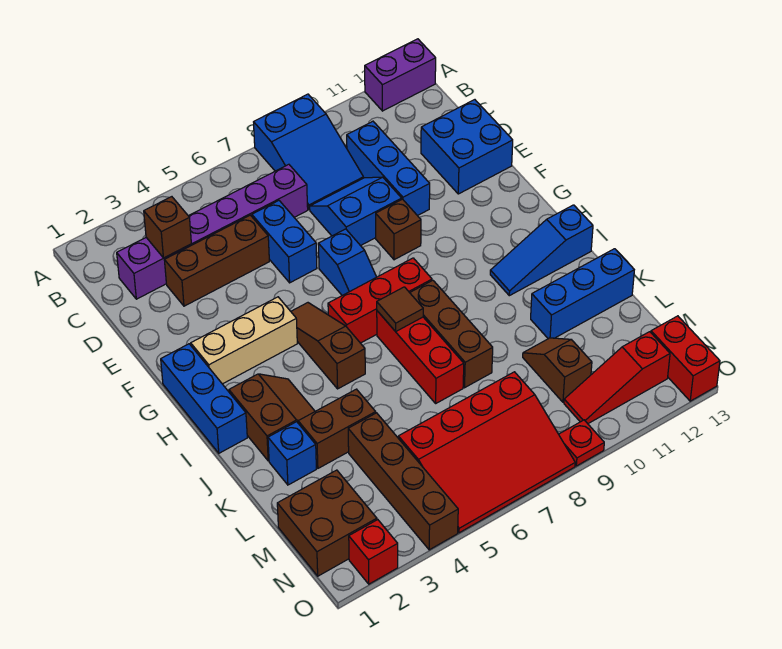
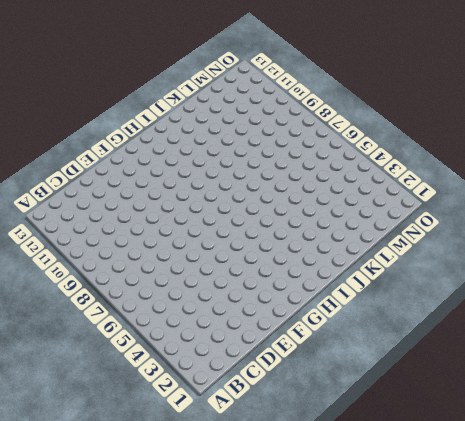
none -> blue slope A8:C9 level 1 top A
none -> purple brick A12:A13 level 1
none -> purple brick C2:C7 level 1
none -> blue brick C10:E10 level 1

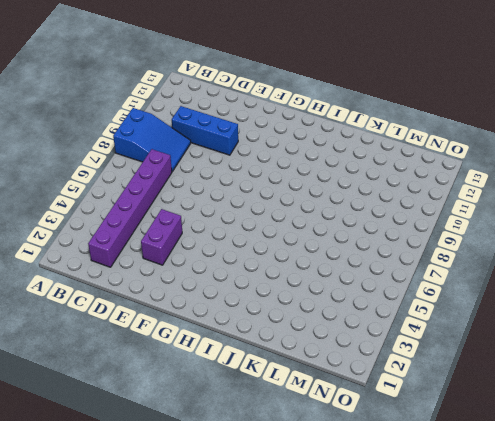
purple brick E3:E4 level 1 -> purple brick A12:A13 level 1
none -> brown brick D3:D5 level 1
none -> blue brick D6:E6 level 1
none -> blue slope D8:E9 level 1 top E
none -> blue brick D12:E13 level 1

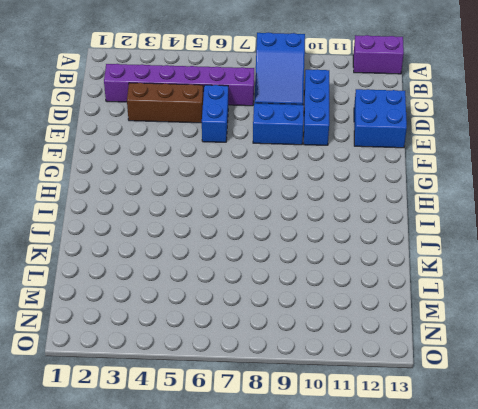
none -> blue slope F7:G7 level 1 top F
none -> brown brick F9 level 1
none -> blue brick G1:I1 level 1
none -> tan brick G2:G4 level 1

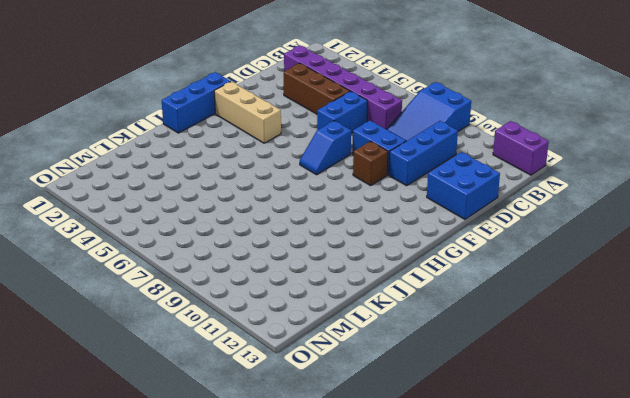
none -> brown slope G5:I5 level 1 top I
none -> red brick H6:H8 level 1
none -> brown slope I2:J3 level 1 top 2
none -> red brick I7:K7 level 1

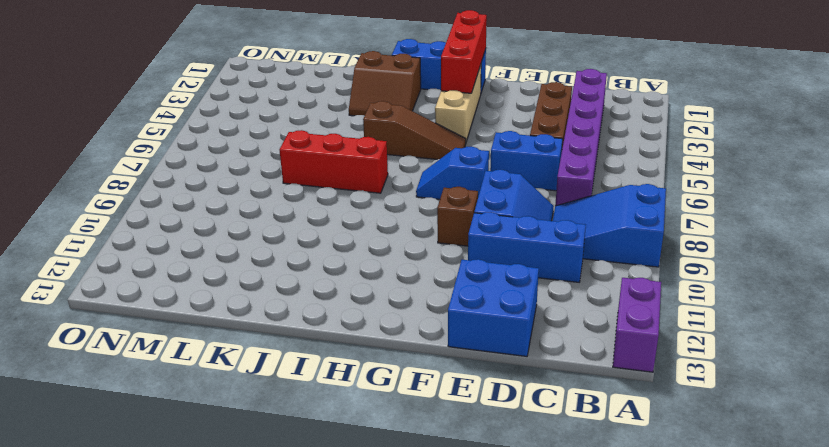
red brick G1:G3 level 2 -> red brick H6:H8 level 1
none -> brown brick I8:K8 level 1
none -> blue slope I11:I13 level 1 top 13
none -> blue brick K2 level 1
none -> brown brick K3:K4 level 1

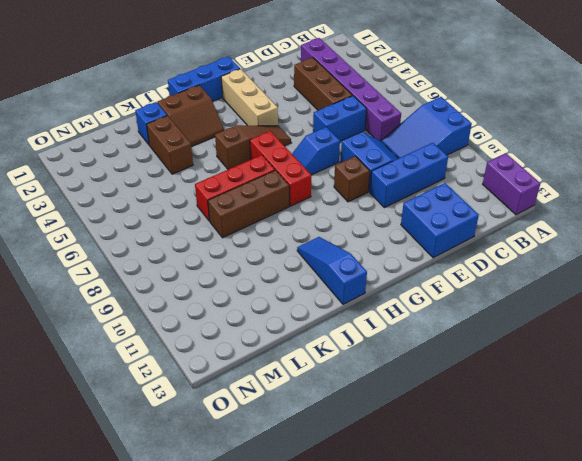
none -> blue brick K11:K13 level 1
none -> brown brick L4:O4 level 1
none -> brown slope L10:M10 level 1 top M
none -> brown brick M1:N2 level 1

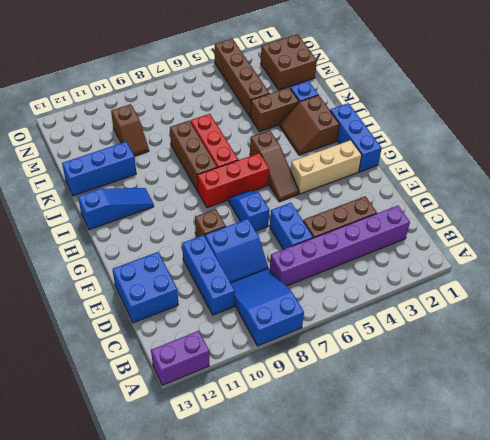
none -> red slope M5:O8 level 1 top M
none -> red slope N10:N12 level 1 top 12
none -> red brick N13:O13 level 1
none -> red brick O2 level 1

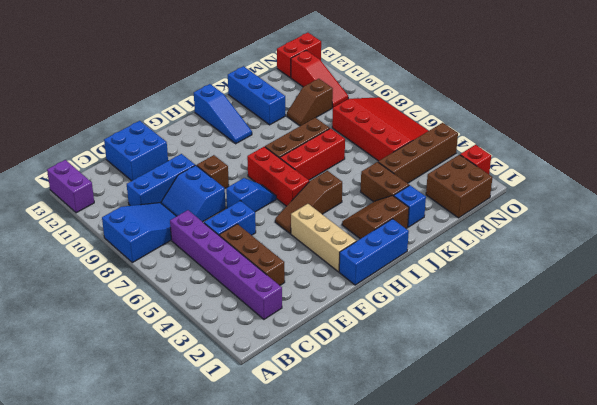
none -> red plate O9 level 1
none -> brown brick C3 level 2
none -> brown tile I7 level 2

